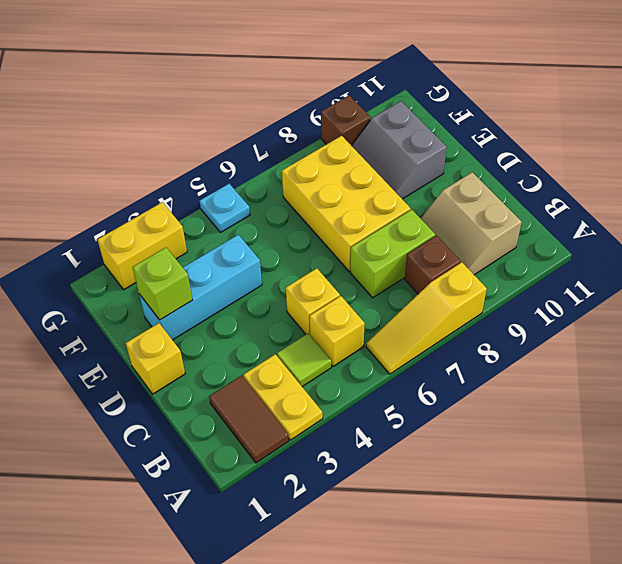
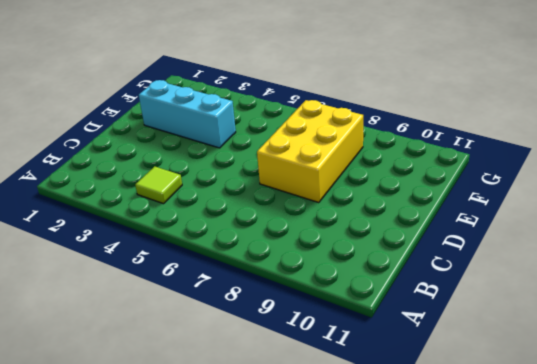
none -> brown tile A2:B2 level 1
none -> yellow plate A3:B3 level 1
none -> yellow slope A6:A8 level 1 top 8

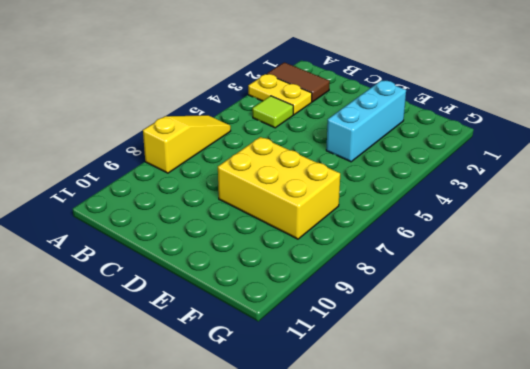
none -> yellow brick B5 level 1
none -> brown brick B8 level 1
none -> tan slope B9:C10 level 1 top 10

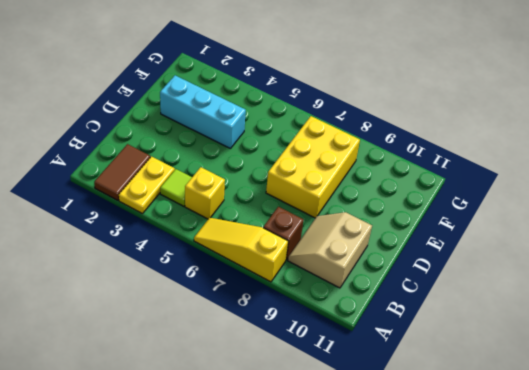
none -> yellow brick C5 level 1
none -> lime brick C7:C8 level 1
none -> yellow brick D1 level 1

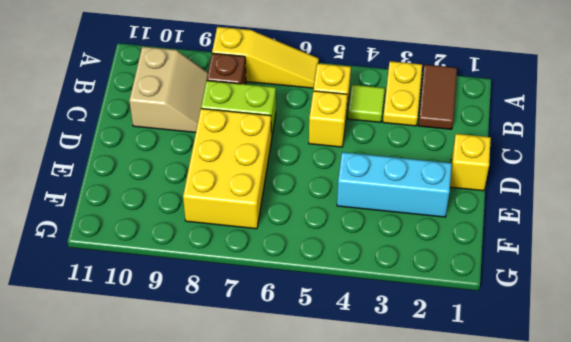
none -> grey slope E9:F10 level 1 top 10
none -> yellow brick G2:G3 level 1
none -> cyan plate G5 level 1

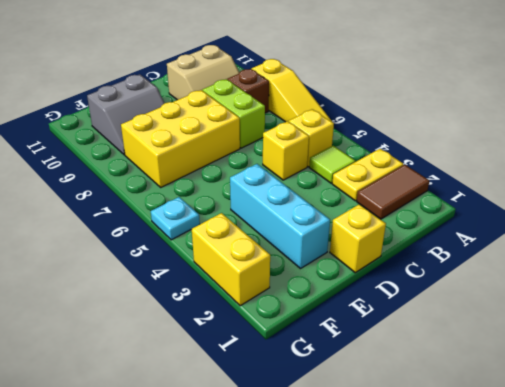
none -> brown brick G9 level 1
none -> lime brick E2 level 2

